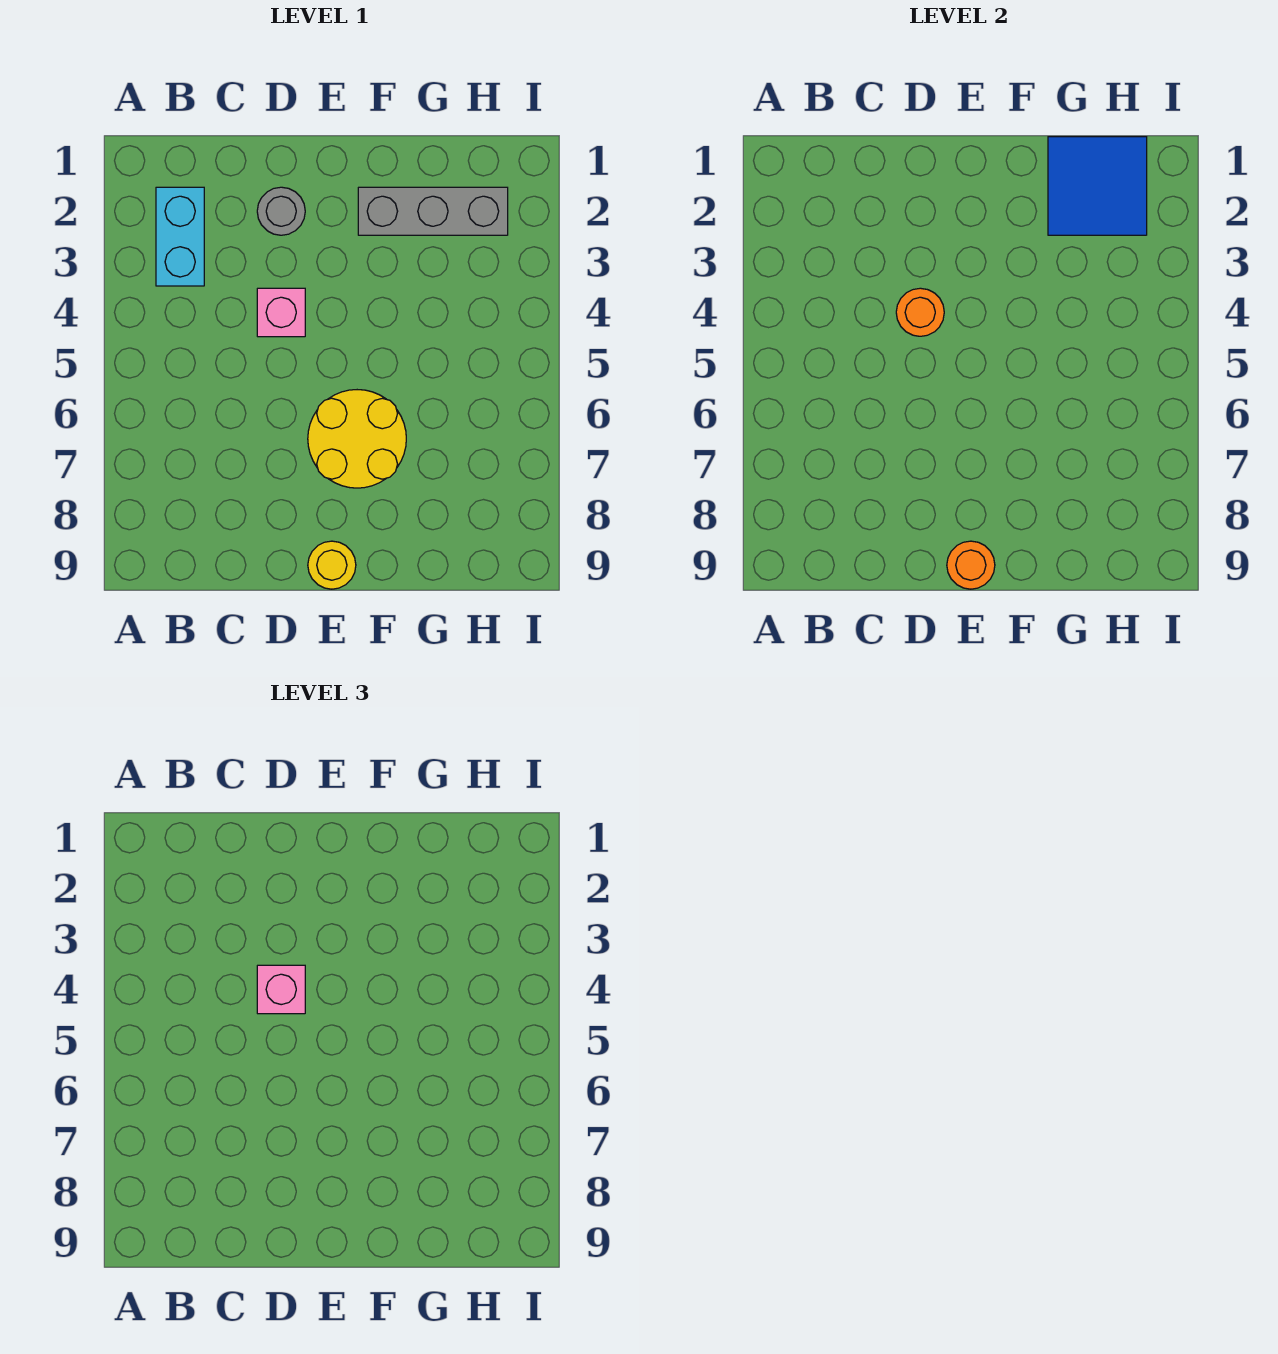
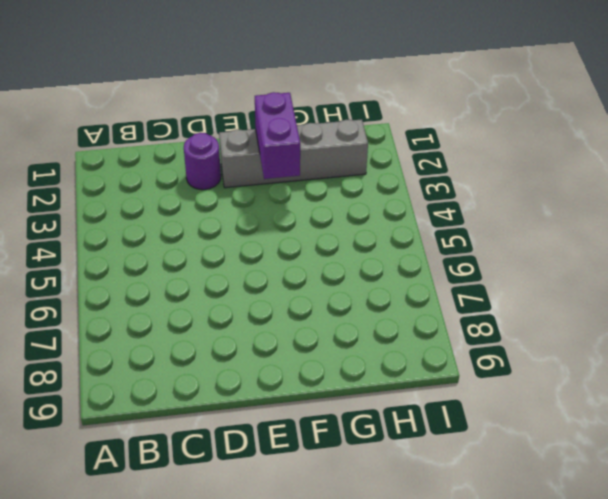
purple round brick D2 level 1 -> grey round brick D2 level 1
grey brick E2:H2 level 1 -> grey brick F2:H2 level 1
purple brick F2:F3 level 2 -> none
none -> cyan brick B2:B3 level 1
none -> pink brick D4 level 1

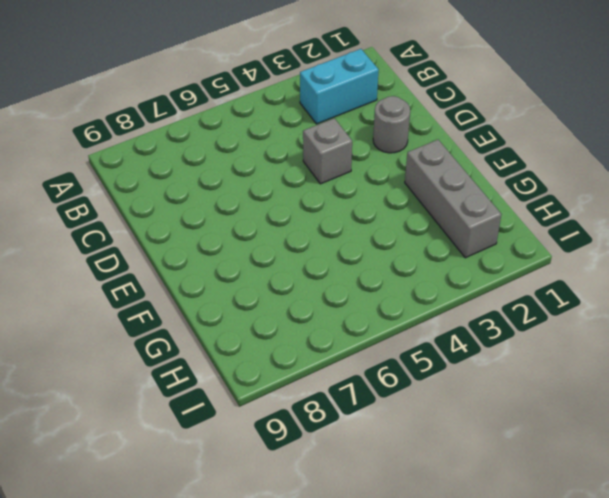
grey brick D4 level 1 -> pink brick D4 level 1
none -> yellow round brick E6:F7 level 1
none -> yellow round brick E9 level 1

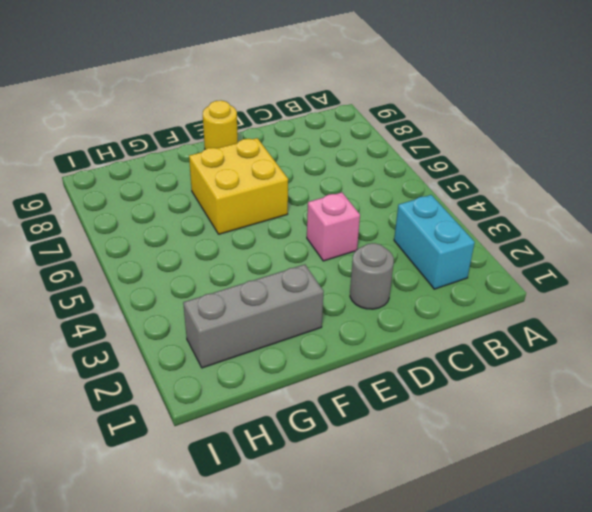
yellow brick E6:F7 level 1 -> yellow round brick E6:F7 level 1
none -> orange round brick D4 level 2
none -> orange round brick E9 level 2

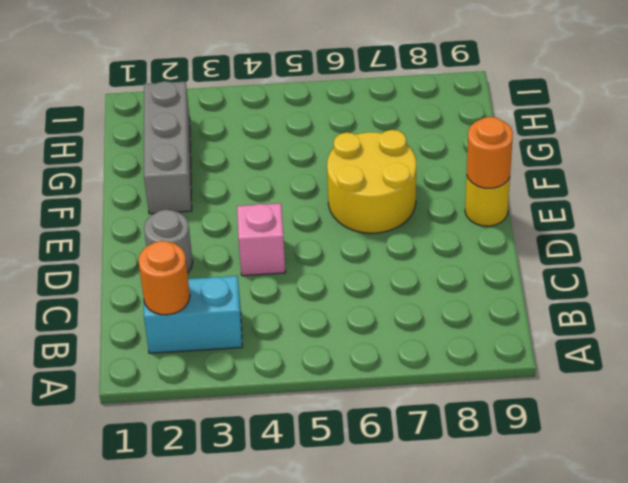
orange round brick B2 level 2 -> orange round brick D4 level 2
none -> blue tile G1:H2 level 2
none -> pink brick D4 level 3

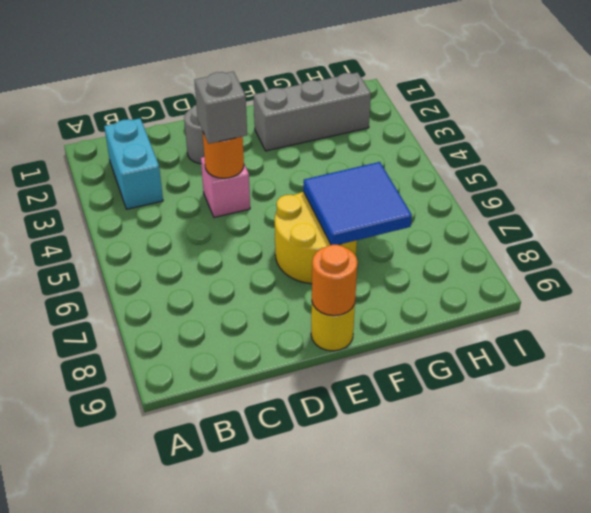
grey brick D4 level 3 -> pink brick D4 level 3
blue tile F6:G7 level 2 -> blue tile G1:H2 level 2

